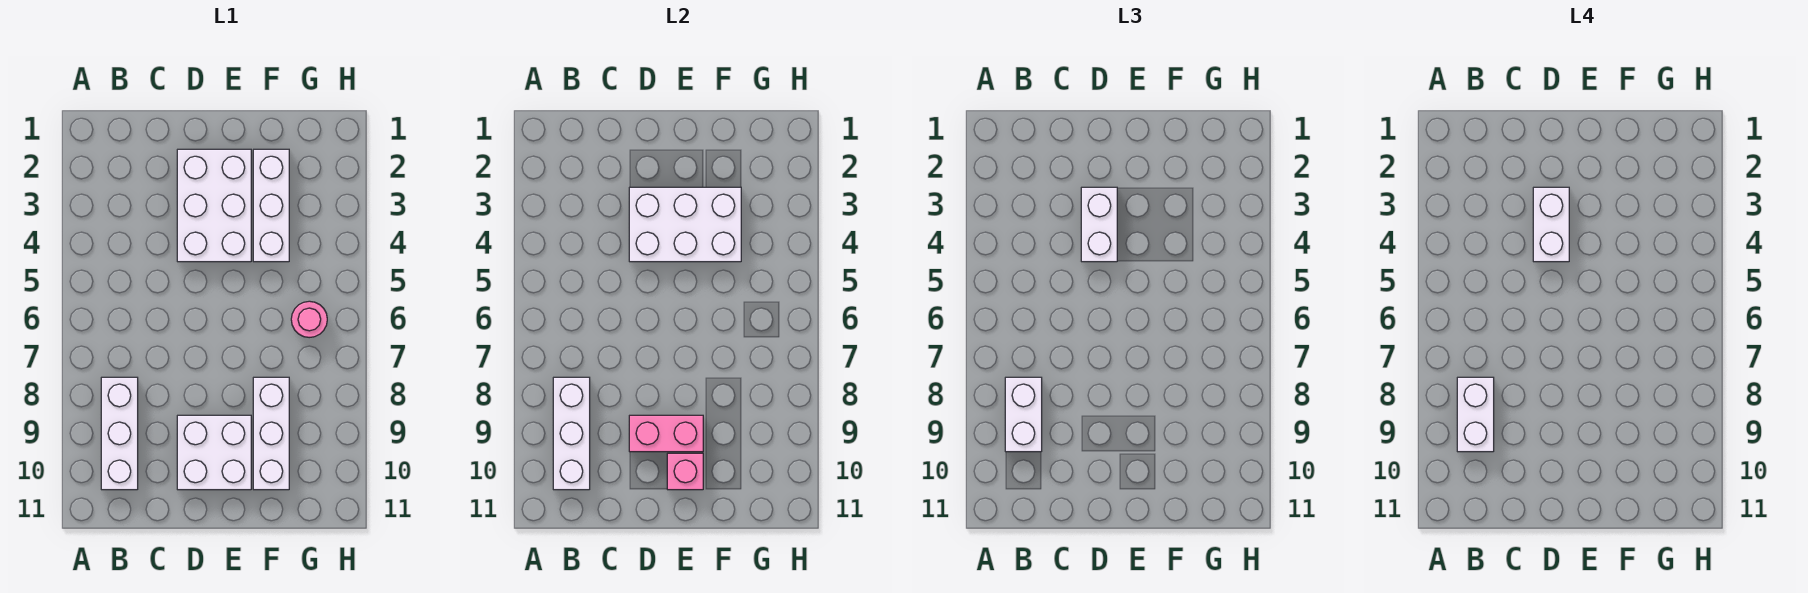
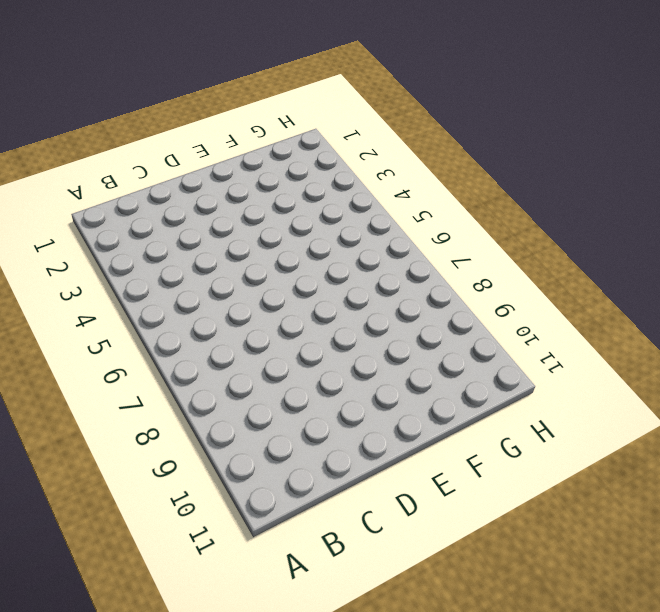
none -> white brick B8:B10 level 1
none -> white brick D2:E4 level 1
none -> white brick D9:E10 level 1

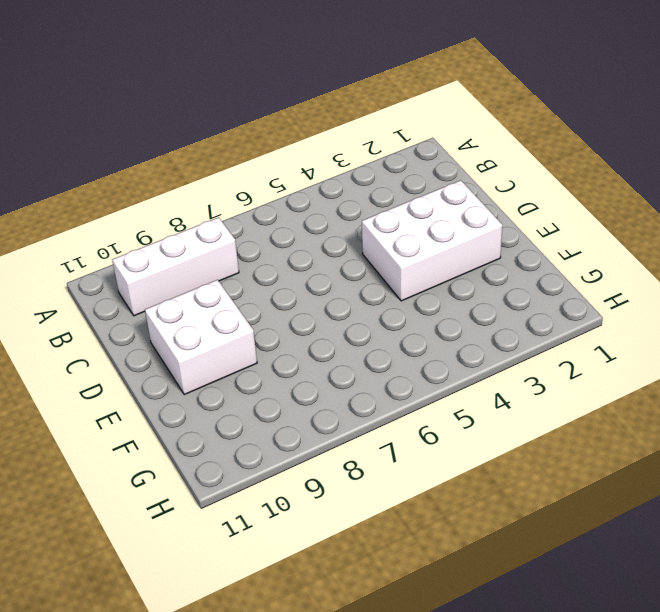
none -> white brick F2:F4 level 1
none -> white brick F8:F10 level 1
none -> pink round brick G6 level 1

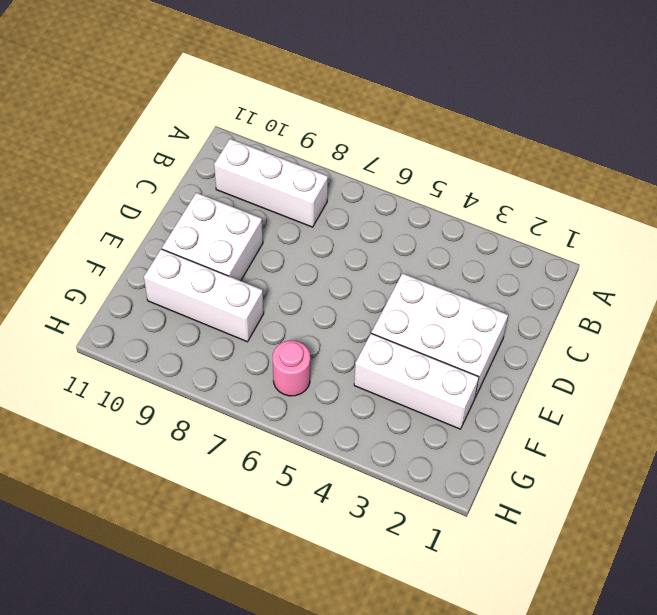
none -> white brick B8:B10 level 2
none -> white brick D3:F4 level 2
none -> pink brick D9:E9 level 2

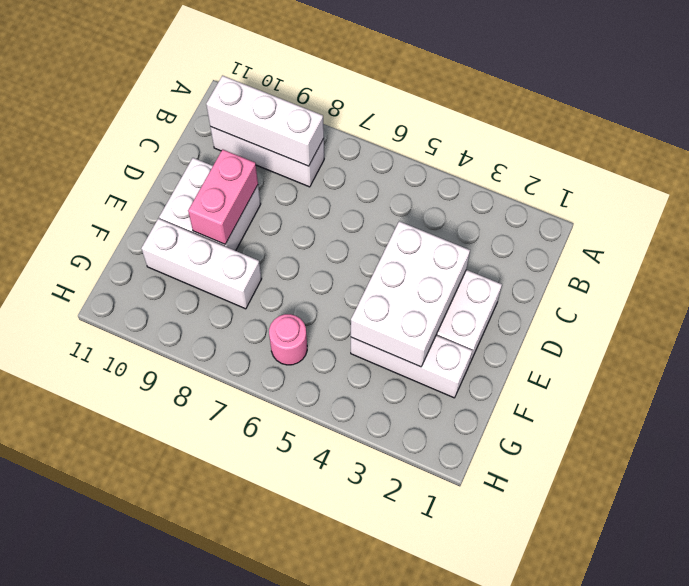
none -> pink brick E10 level 2
none -> white brick B8:B9 level 3
none -> white brick D3:D4 level 3

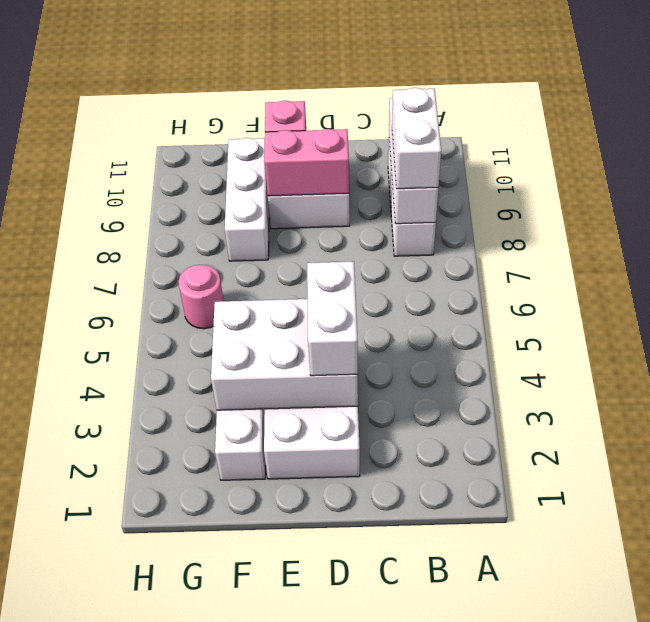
none -> white brick B8:B9 level 4
none -> white brick D3:D4 level 4

